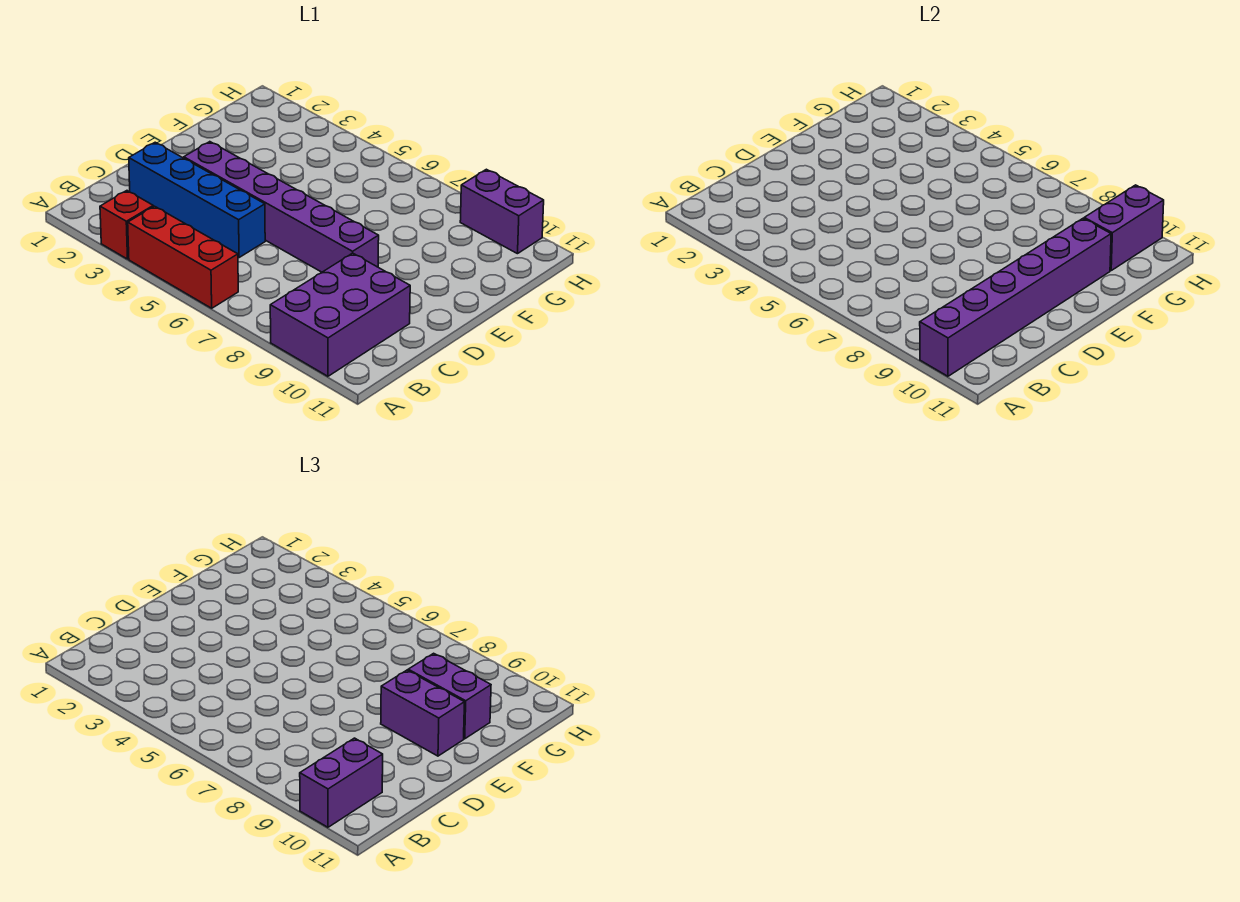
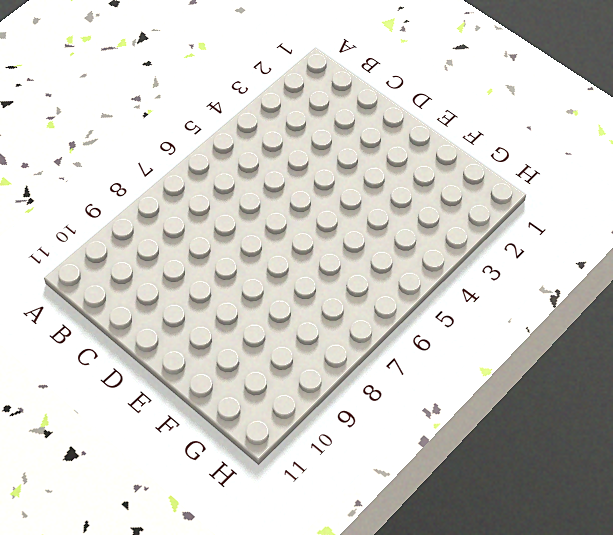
none -> red brick A3 level 1
none -> red brick A4:A6 level 1

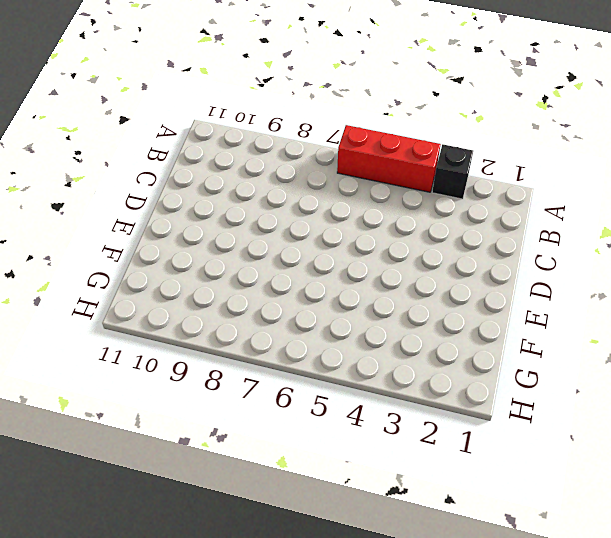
black brick A3 level 1 -> red brick A3 level 1
none -> purple brick A9:C10 level 1
none -> blue brick C2:C5 level 1

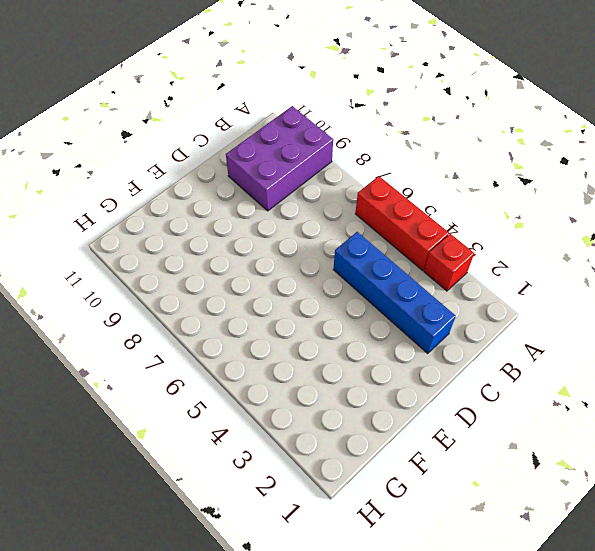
none -> purple brick D3:D8 level 1
none -> purple brick H9:H10 level 1

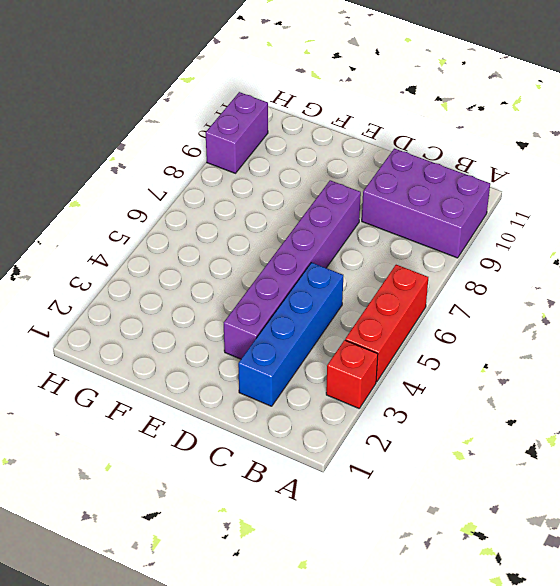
none -> purple brick A10:F10 level 2
none -> purple brick G10:H10 level 2

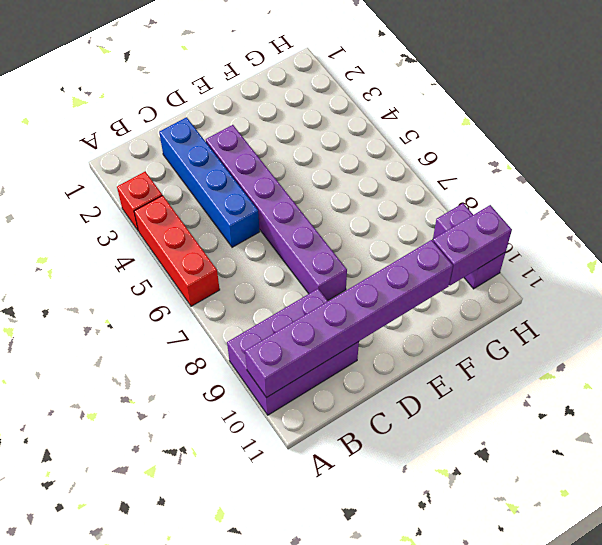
none -> purple brick A10:B10 level 3
none -> purple brick E9:E10 level 3

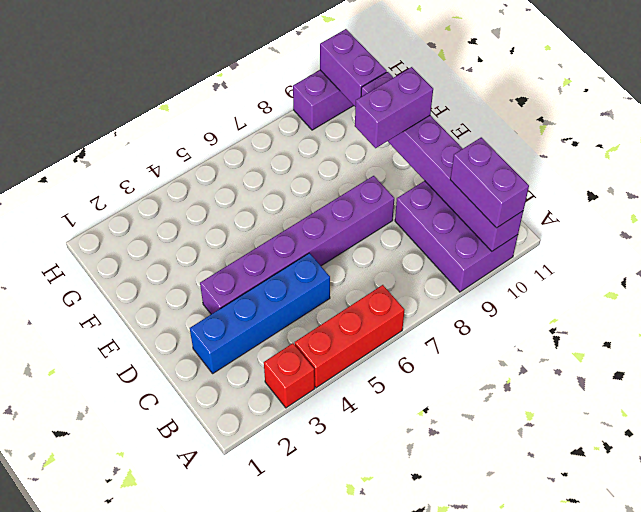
none -> purple brick F9:F10 level 3

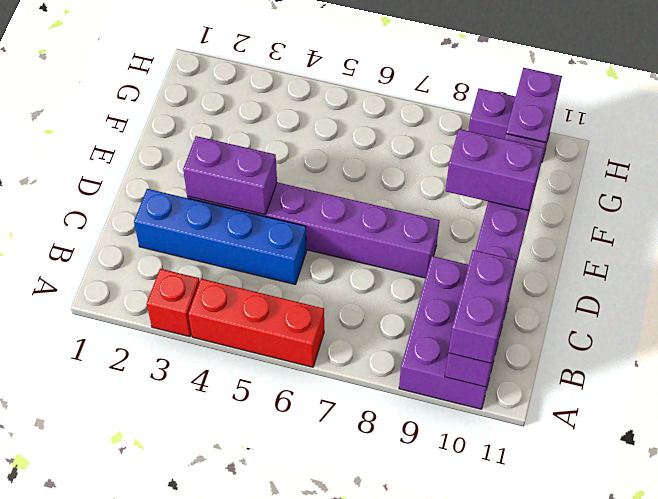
purple brick D3:D4 level 2 -> purple brick F9:F10 level 3

